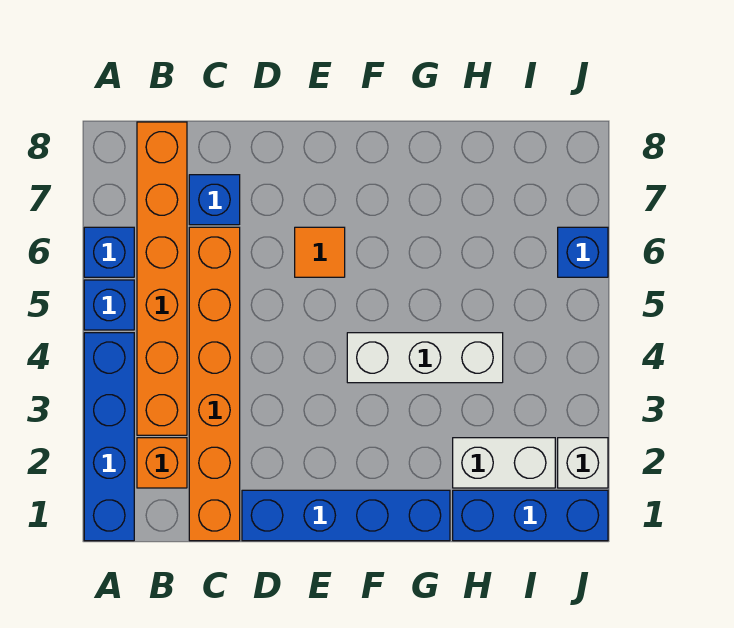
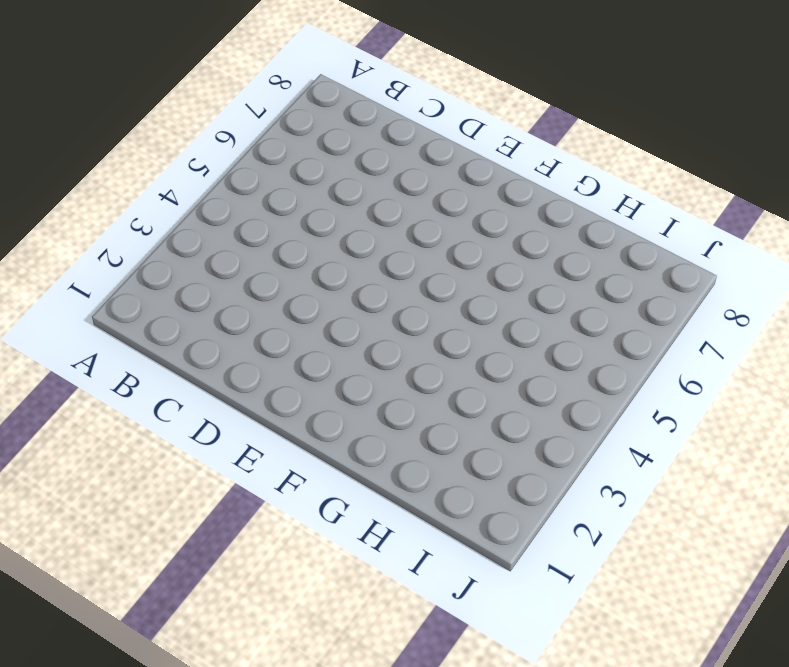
none -> blue brick A1:A4 level 1
none -> blue brick A5 level 1
none -> blue brick A6 level 1

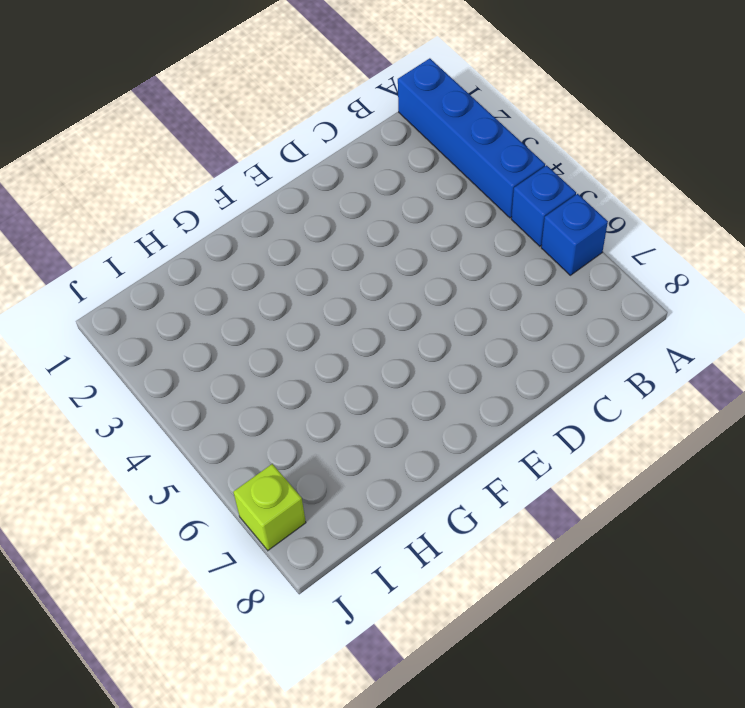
lime brick J7 level 1 -> none
none -> orange brick B2 level 1
none -> orange brick B3:B8 level 1
none -> orange brick C1:C6 level 1

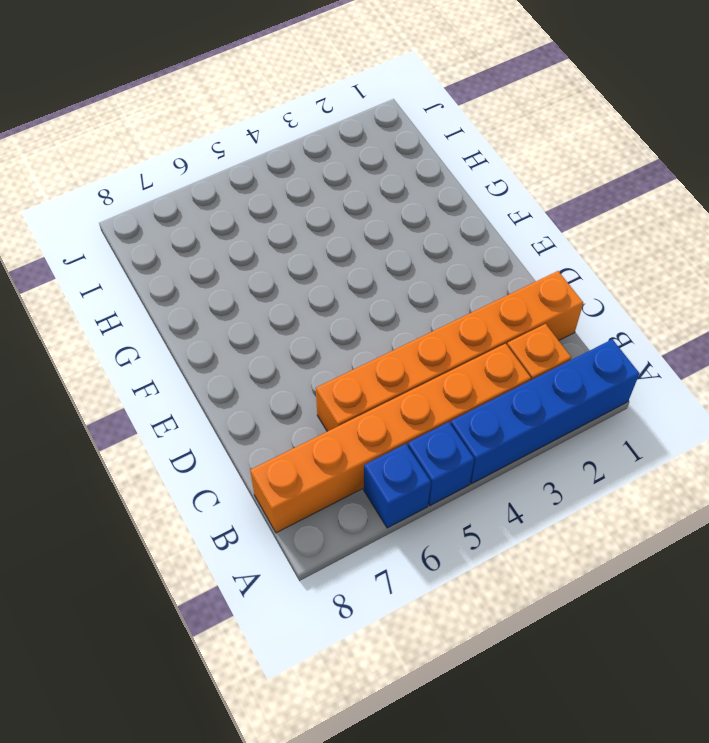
none -> blue brick C7 level 1
none -> blue brick D1:G1 level 1
none -> orange tile E6 level 1

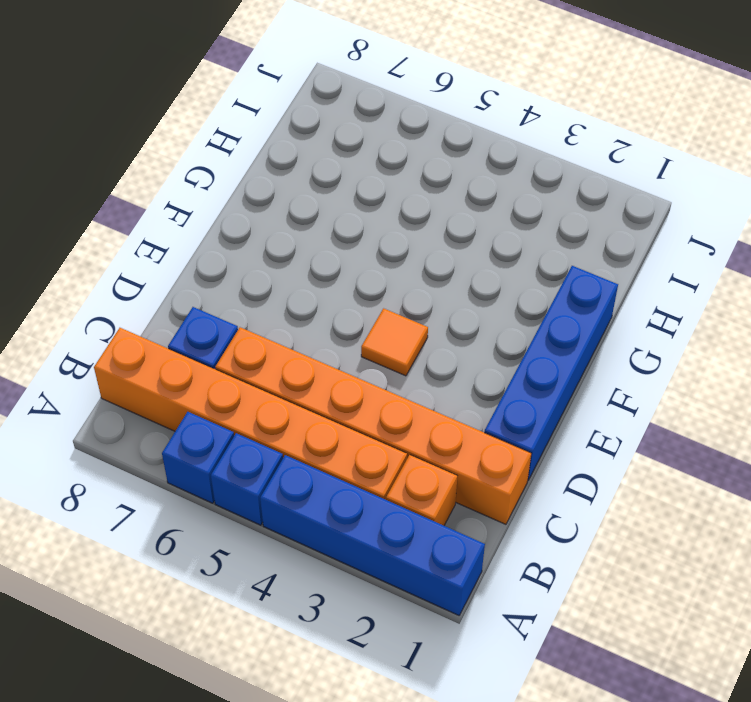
orange tile E4 level 1 -> orange tile E6 level 1
none -> white brick F4:H4 level 1
none -> blue brick H1:J1 level 1
none -> white brick H2:I2 level 1

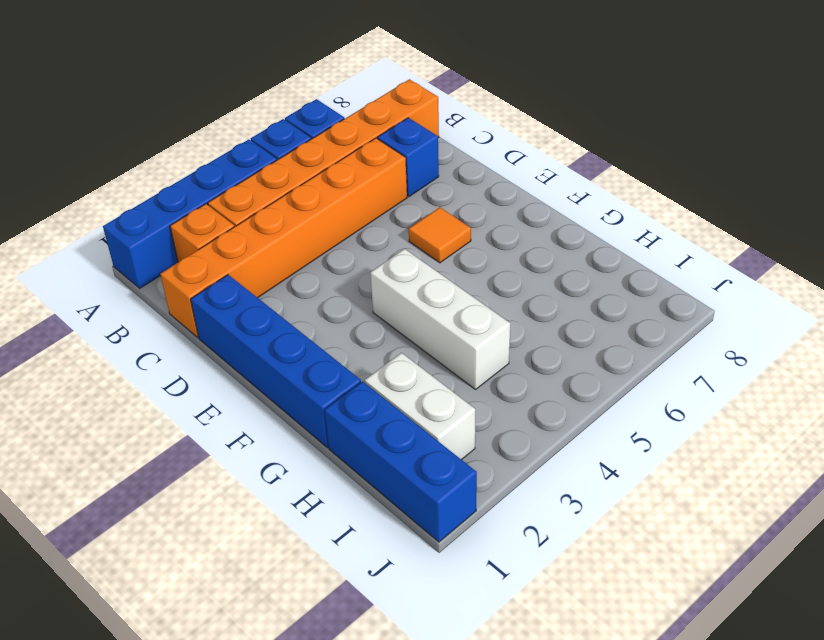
none -> white brick J2 level 1
none -> blue brick J6 level 1

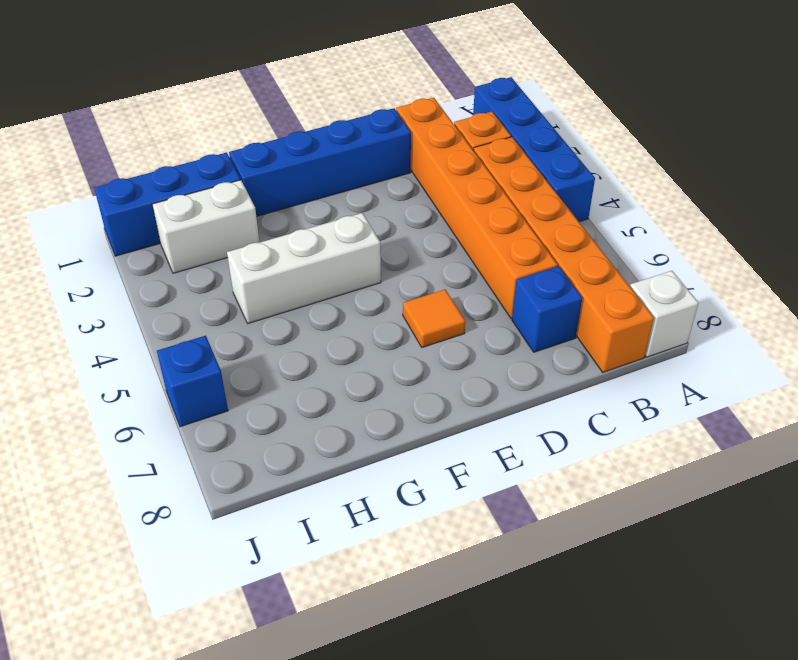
white brick A8 level 1 -> white brick J2 level 1
none -> blue brick A5 level 1
none -> blue brick A6 level 1

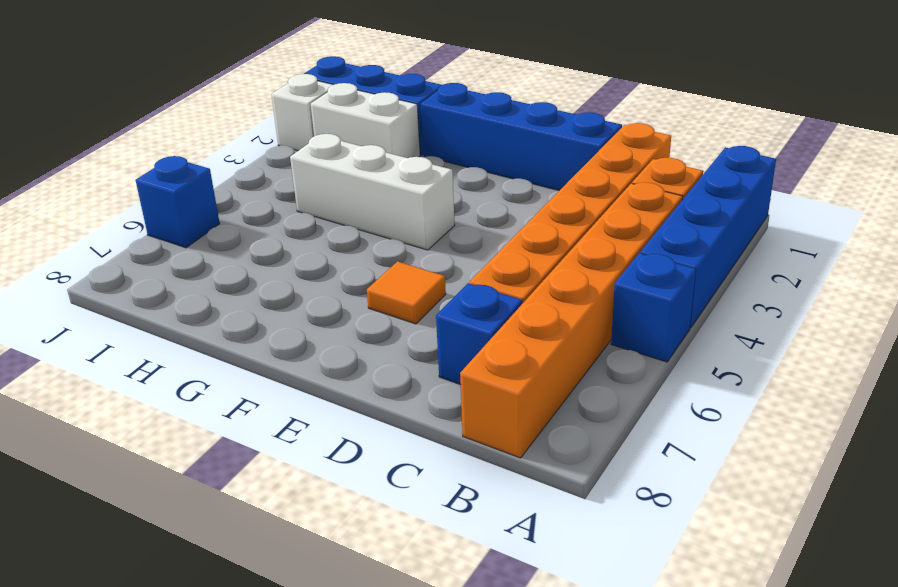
none -> blue brick A6 level 1

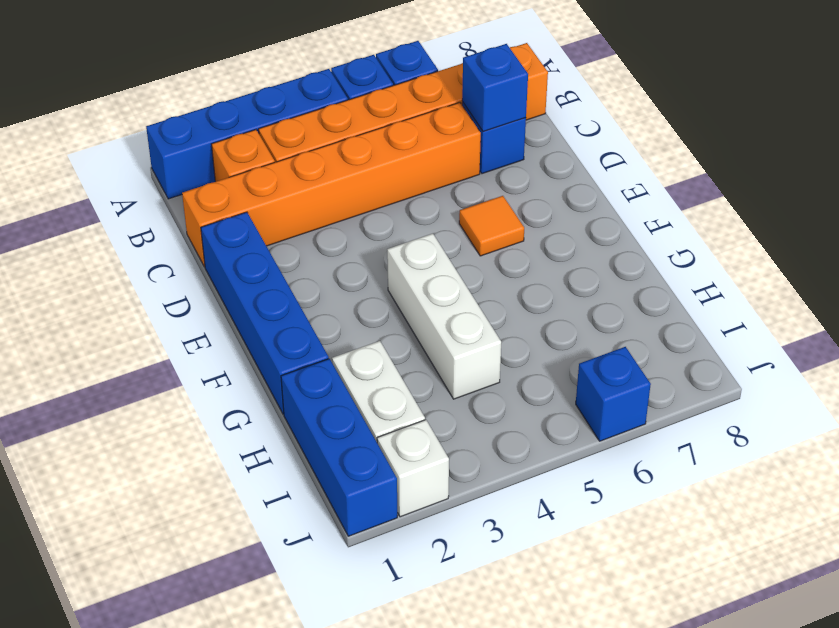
blue brick C7 level 2 -> none

